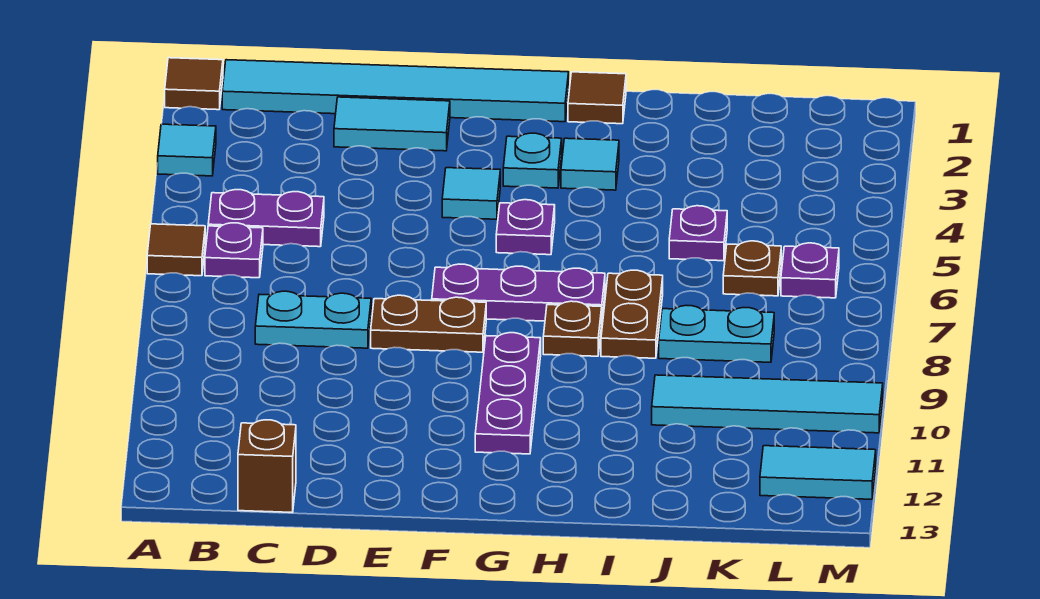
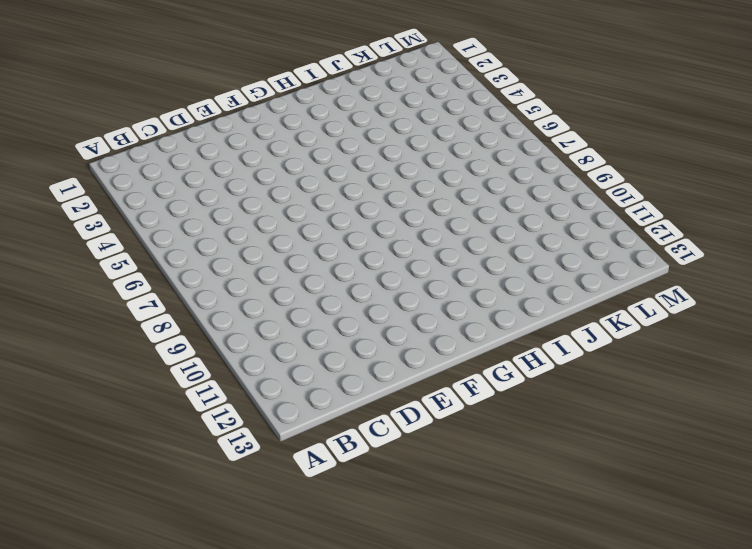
none -> brown tile A1 level 1
none -> cyan tile A3 level 1
none -> brown tile A6 level 1

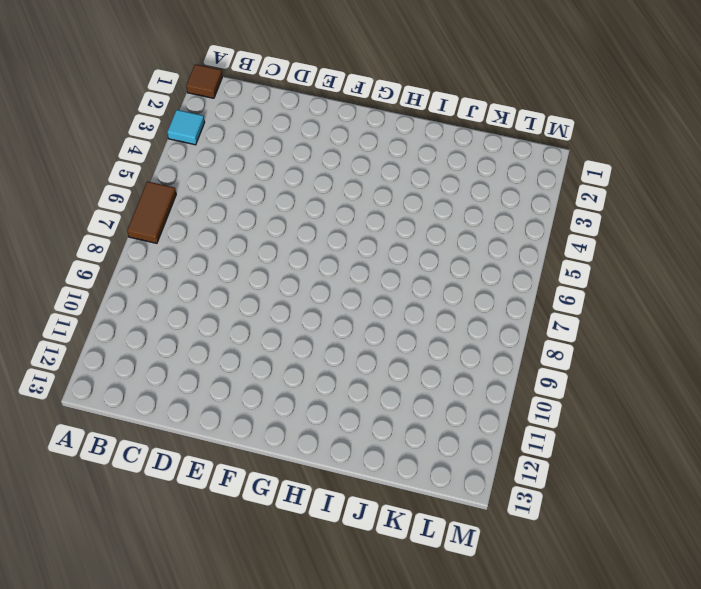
brown tile A6:A7 level 1 -> brown tile A6 level 1
none -> cyan tile B1:G1 level 1
none -> purple plate B5:C5 level 1
none -> purple plate B6 level 1

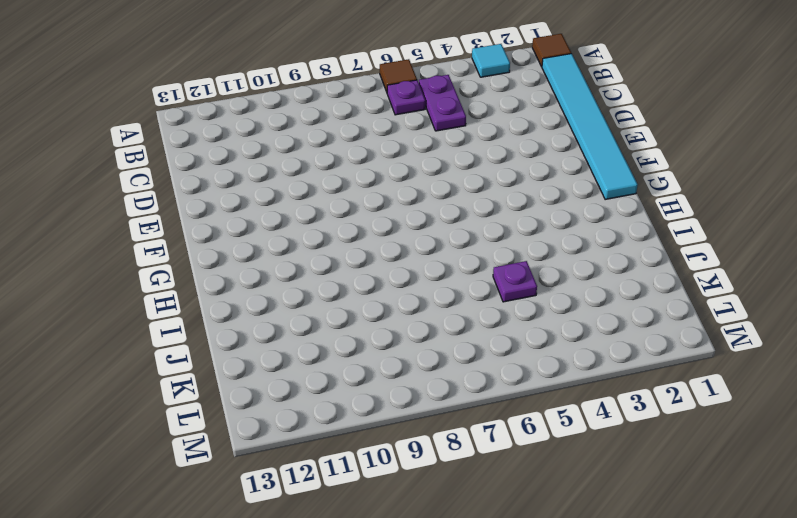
none -> cyan plate C8:D8 level 1
none -> brown brick C13 level 1
none -> cyan tile D2:E2 level 1

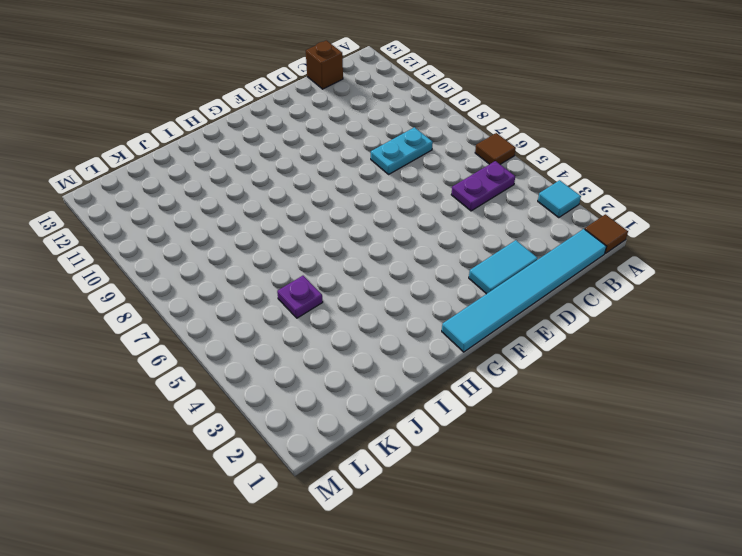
none -> purple plate B6 level 1
none -> brown plate E8:F8 level 1
none -> cyan tile F4 level 1

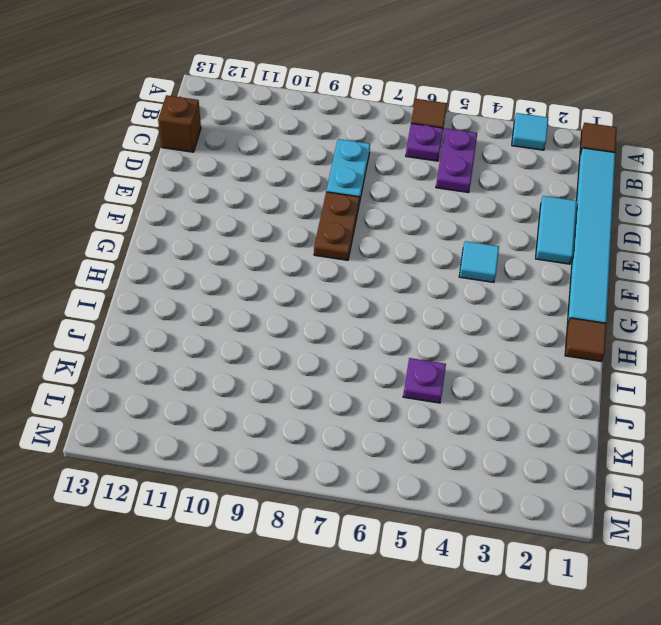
none -> purple plate F7:H7 level 1
none -> cyan plate G3 level 1
none -> purple plate G5 level 1

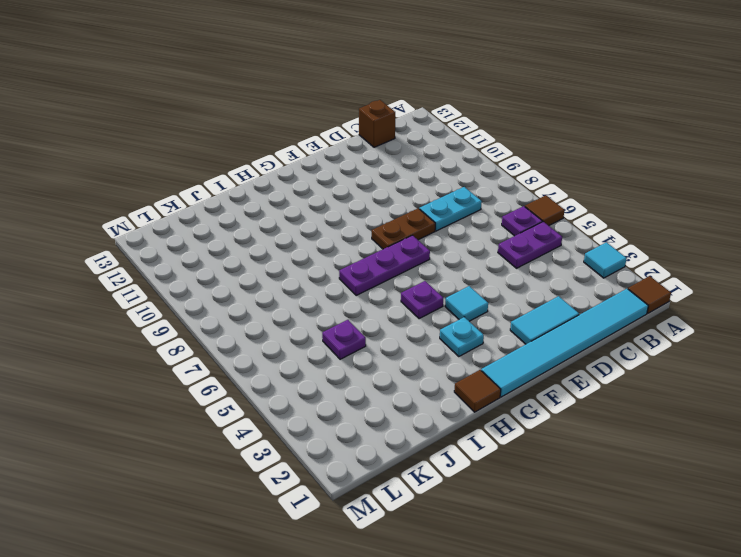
none -> purple plate G9:G11 level 1
none -> cyan tile H3 level 1
none -> brown plate H8 level 1

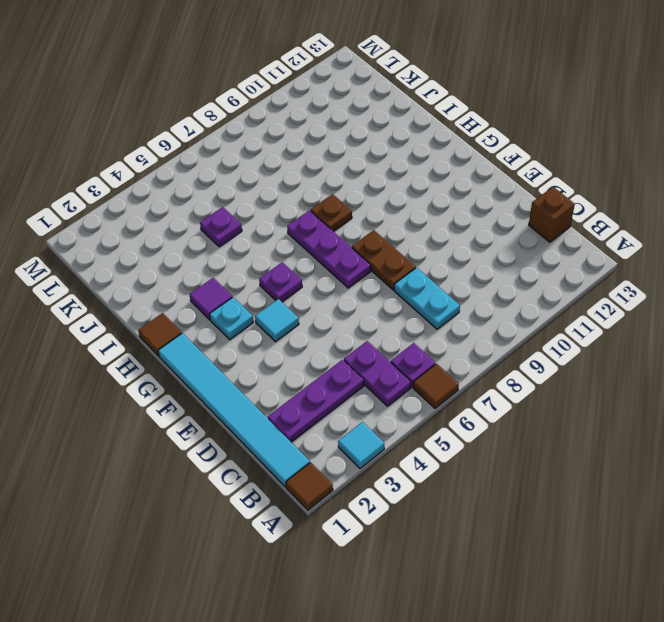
purple plate C2:C4 level 1 -> purple plate G9:G11 level 1
purple tile H3 level 1 -> cyan tile H3 level 1
none -> cyan tile D2:E2 level 1
none -> brown plate I7:I8 level 1
none -> cyan plate J8:K8 level 1

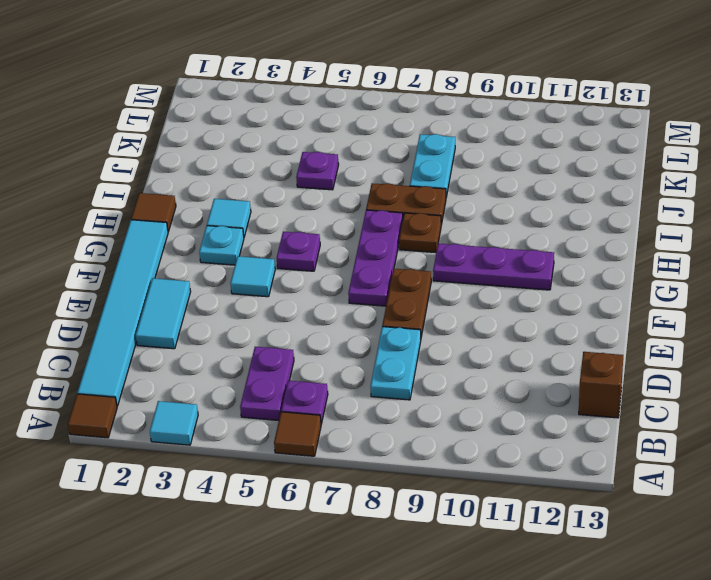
none -> cyan tile J10:M10 level 1
none -> brown plate K6 level 1
none -> purple plate L6 level 1

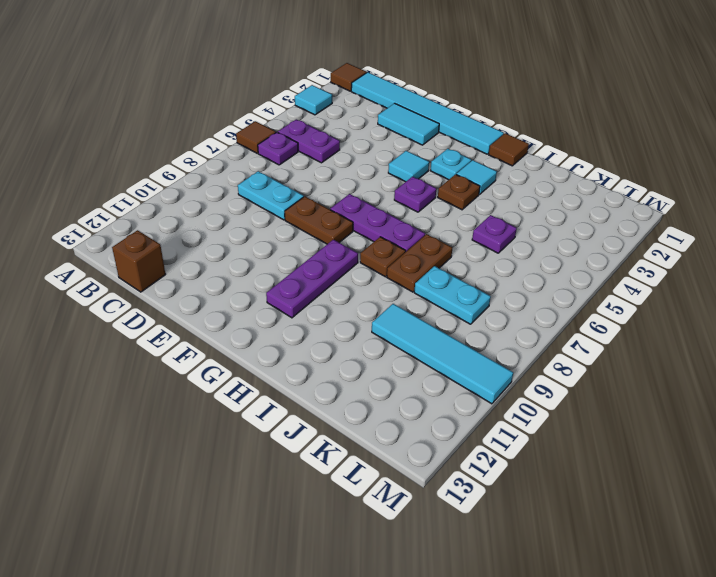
brown plate H4 level 1 -> brown plate K6 level 1
none -> purple plate L6 level 1
none -> cyan tile L12:M12 level 1

